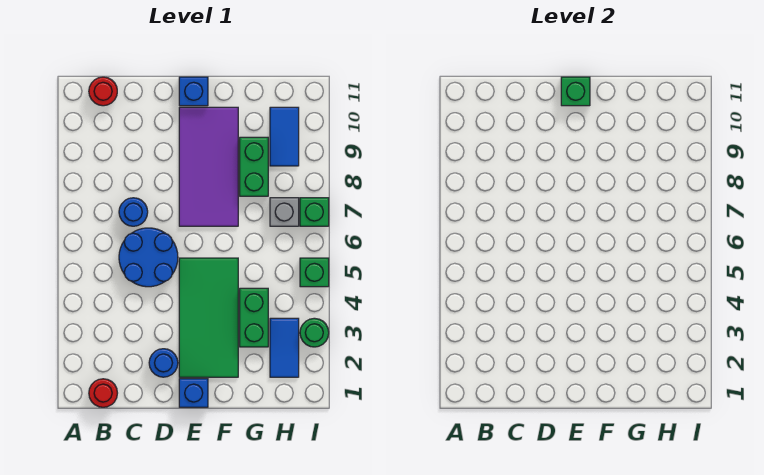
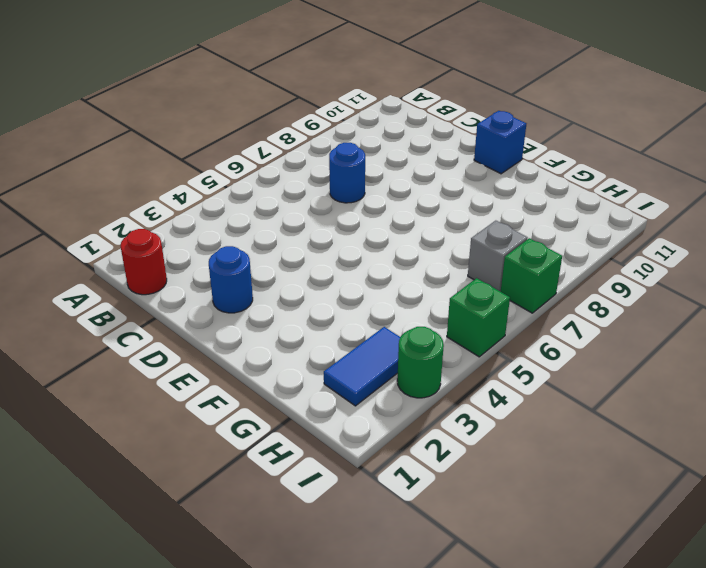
none -> red round brick B11 level 1
none -> blue round brick C5:D6 level 1
none -> blue brick E1 level 1

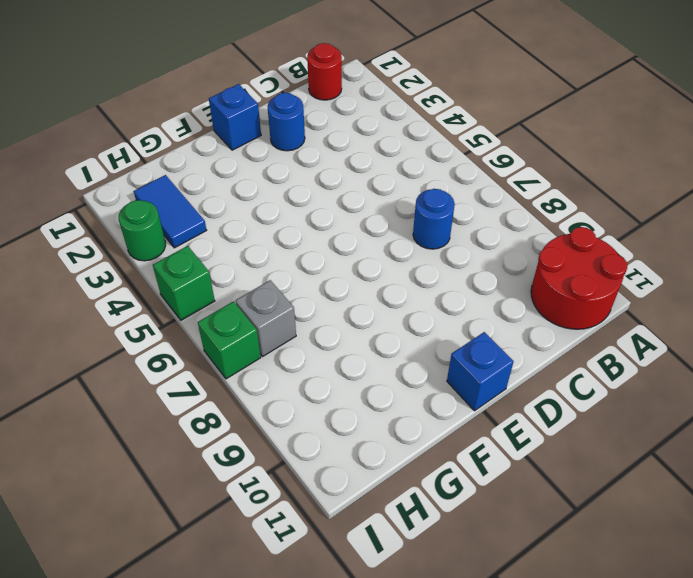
red round brick A10:B11 level 1 -> red round brick B11 level 1
none -> blue round brick C5:D6 level 1
none -> green tile E2:F5 level 1
none -> purple tile E7:F10 level 1

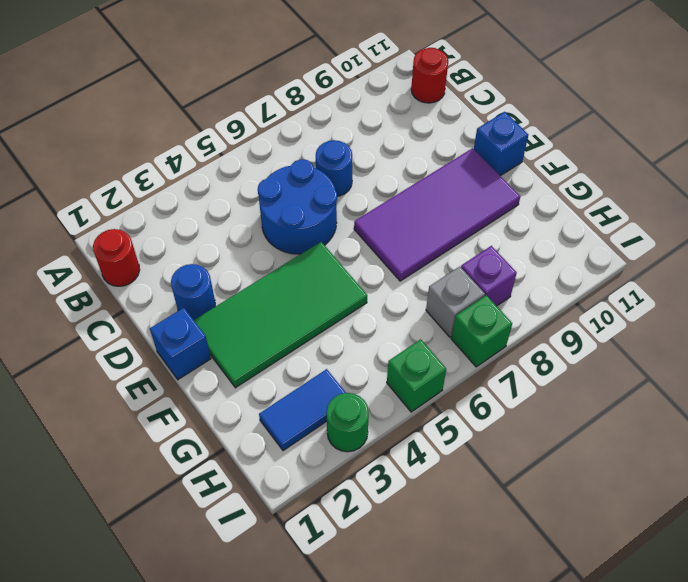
purple brick H8 level 1 -> none
none -> green brick G3:G4 level 1
none -> green brick G8:G9 level 1
none -> blue tile H9:H10 level 1

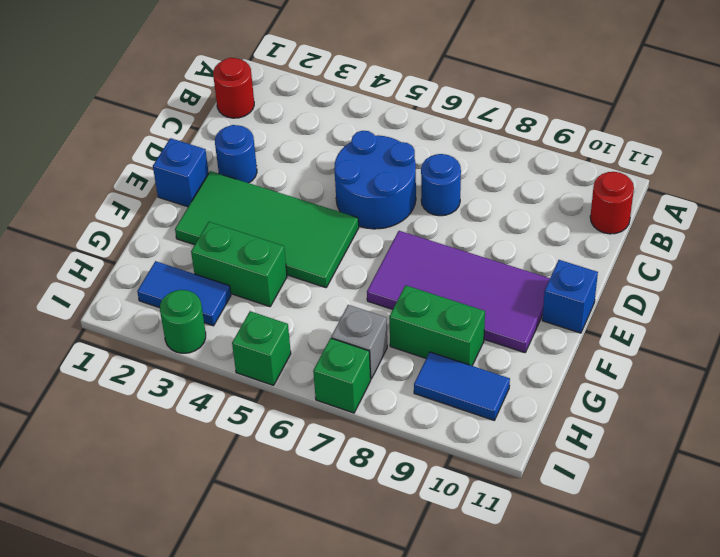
none -> green brick E11 level 2

